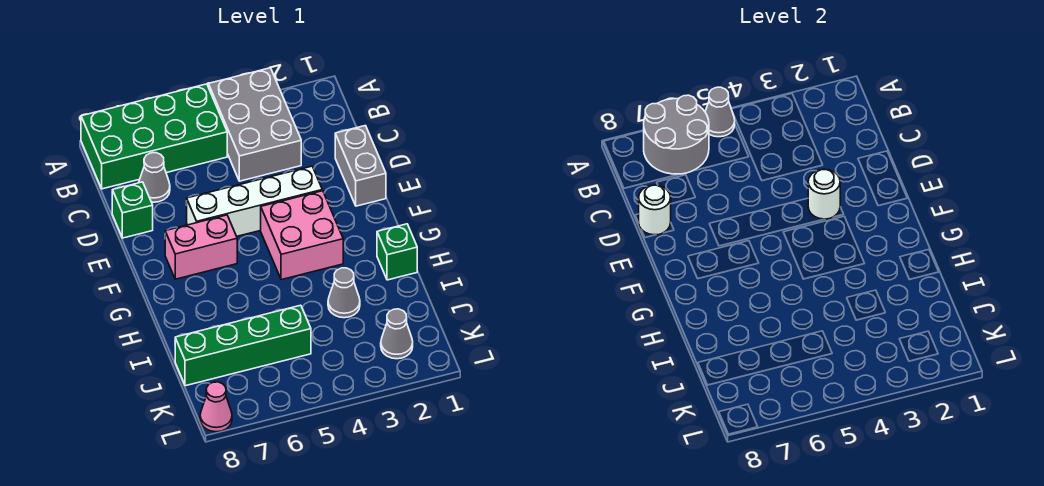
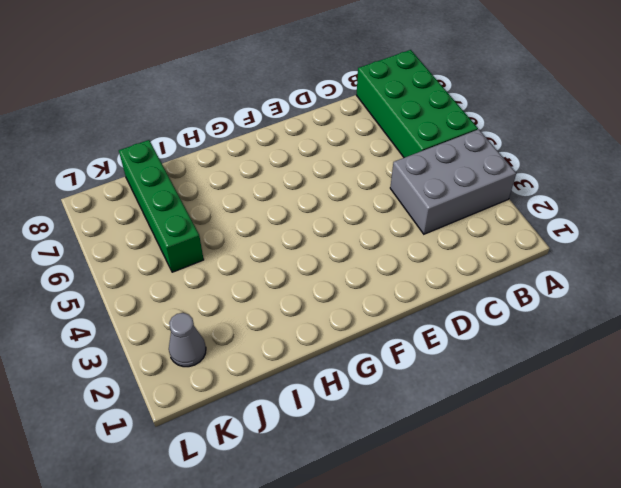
none -> grey cone C7 level 1
none -> grey brick D1:E1 level 1
none -> green brick D8 level 1

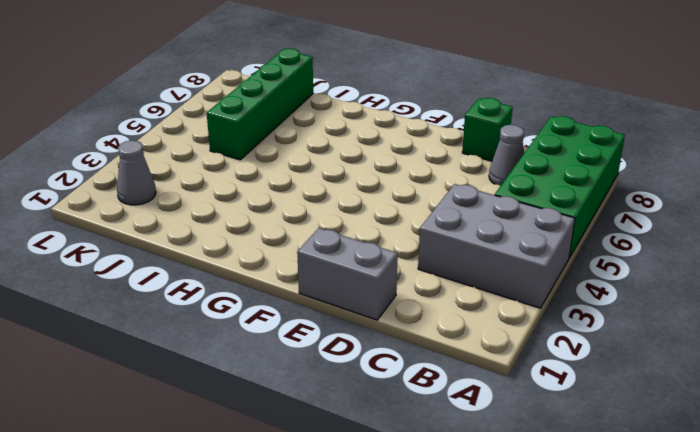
none -> white brick E3:E6 level 1
none -> pink brick F3:G4 level 1
none -> pink brick F6:F7 level 1

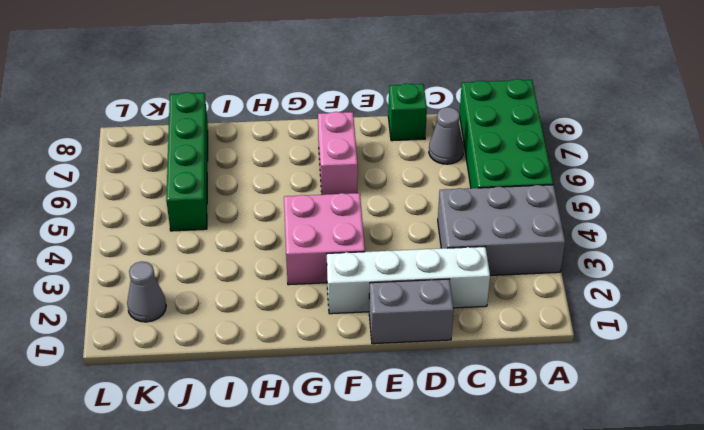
white brick C2:F2 level 1 -> white brick E3:E6 level 1
none -> green brick H1 level 1
none -> grey cone I3 level 1
none -> pink cone L8 level 1

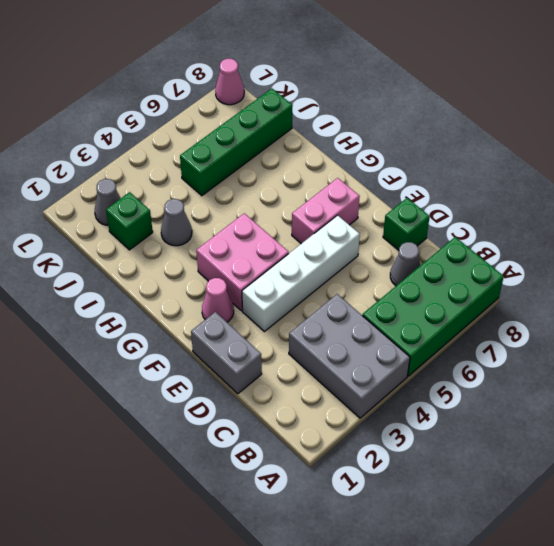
pink cone F2 level 1 -> none
green brick J2 level 1 -> green brick H1 level 1
none -> grey cone A5 level 2
none -> grey round brick A6:B7 level 2
none -> white round brick D8 level 2

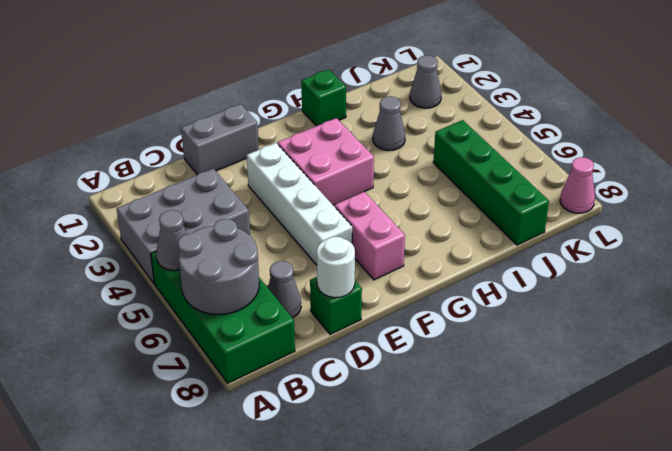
none -> white round brick E3 level 2

